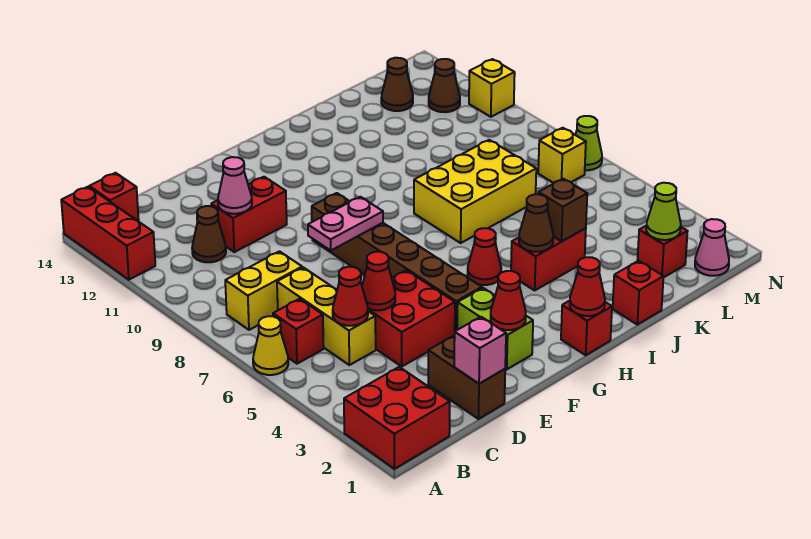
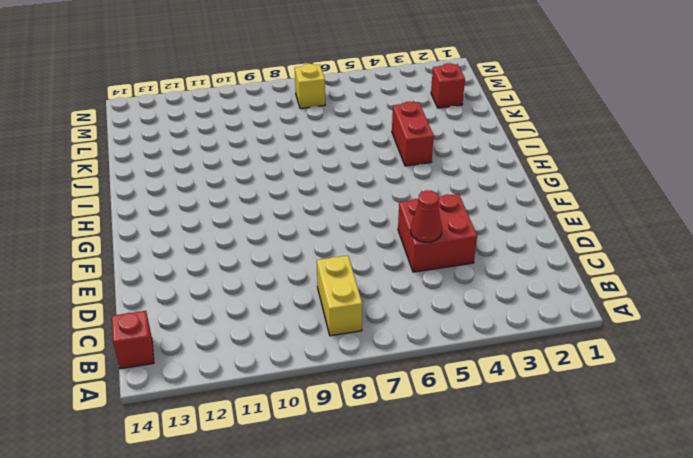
none -> red brick A1:B2 level 1
none -> yellow cone A6 level 1
none -> red brick A12:A14 level 1
none -> red brick B6 level 1

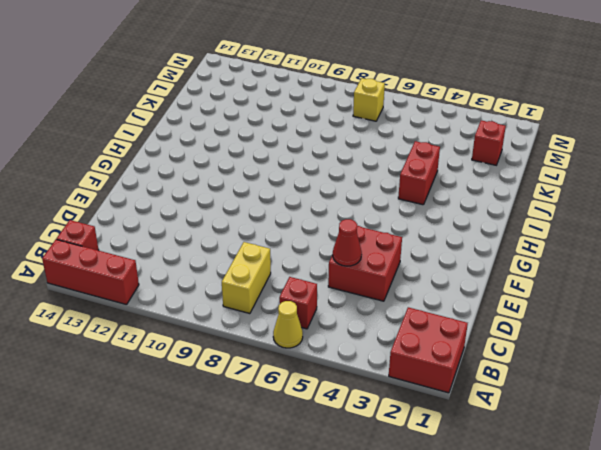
none -> yellow brick C5:C7 level 1
none -> brown cone C11 level 1
none -> brown brick D1:D2 level 1
none -> red brick D11:E11 level 1

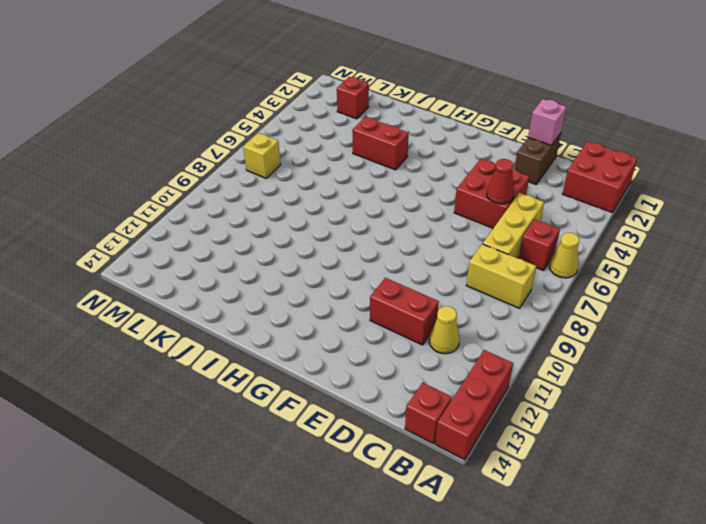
yellow cone C11 level 1 -> brown cone C11 level 1
none -> lime brick F2:F3 level 1
none -> brown brick F4:F9 level 1
none -> red brick H1 level 1
none -> red cone H5 level 1

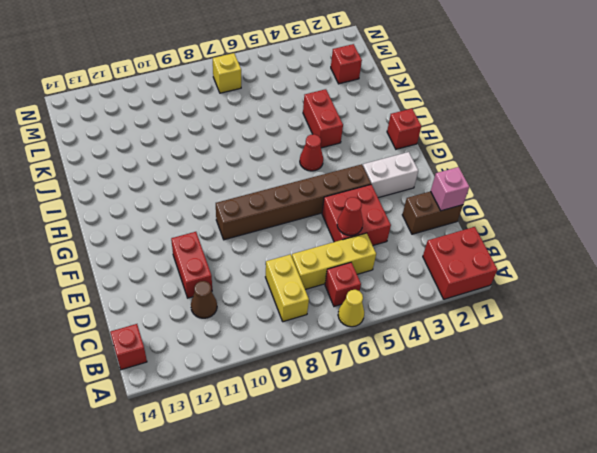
white brick F2:F3 level 1 -> lime brick F2:F3 level 1
none -> red brick A12:A14 level 1
none -> yellow brick I7:K8 level 1
none -> red brick J1 level 1
none -> brown cone L13 level 1

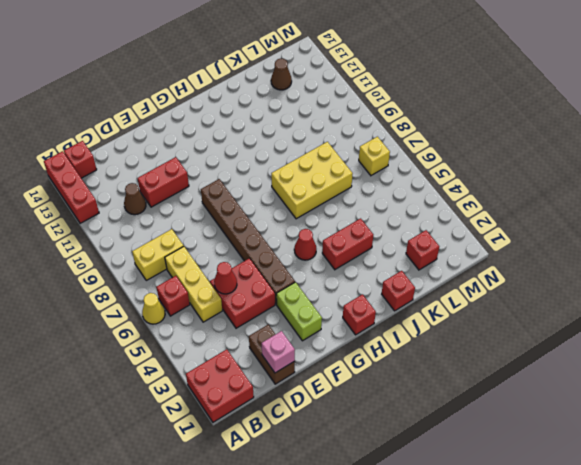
none -> pink cone M1 level 1
none -> brown cone M12 level 1
none -> lime cone N7 level 1
none -> yellow brick N11 level 1

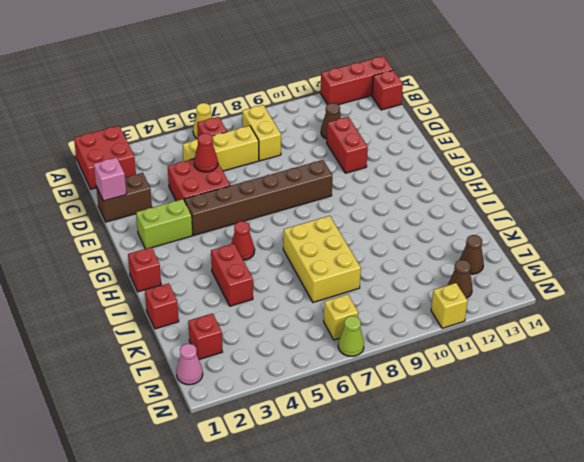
none -> red cone C5 level 2
none -> pink cone D11 level 2
none -> pink plate E8:F8 level 2
none -> red cone F2 level 2

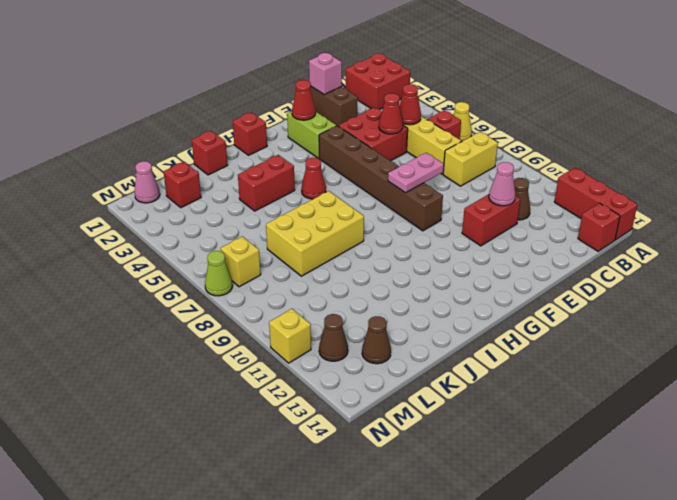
none -> red cone H1 level 2
none -> brown cone I4 level 2
none -> brown brick J4 level 2
none -> lime cone L2 level 2

